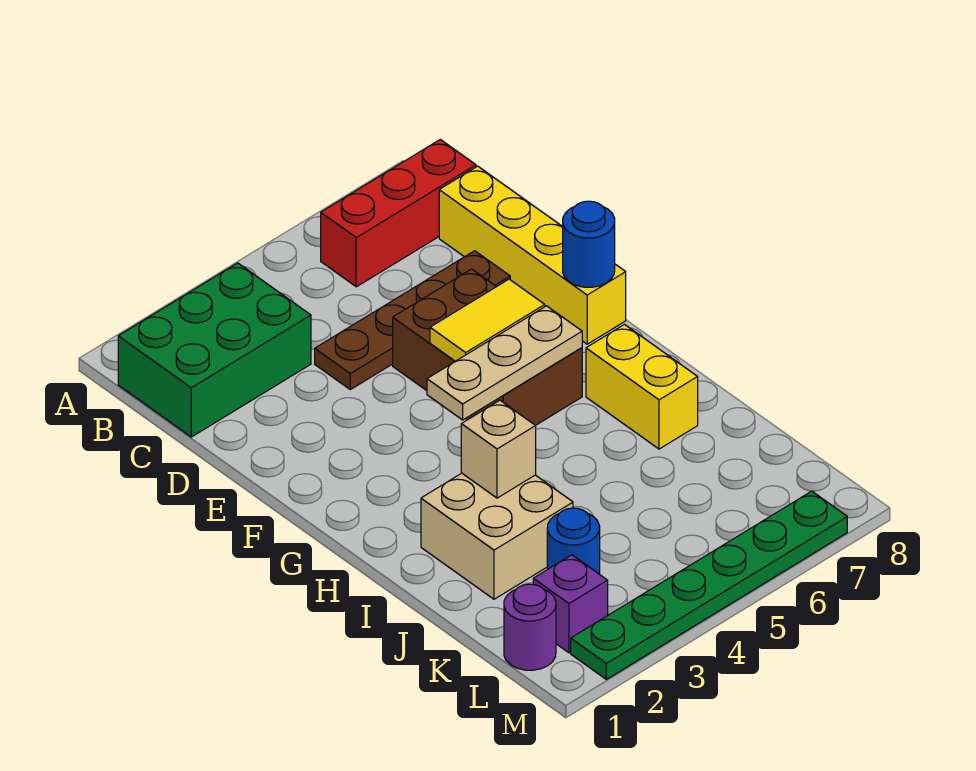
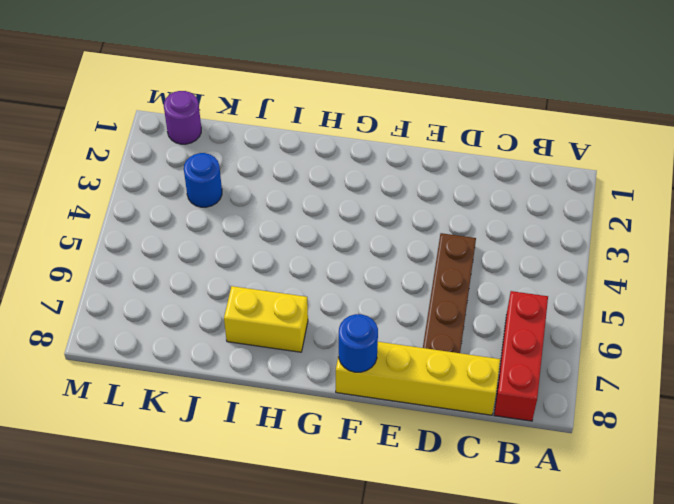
none -> green brick B1:C3 level 1
none -> brown brick E5:G6 level 1
none -> tan brick I2:J3 level 1

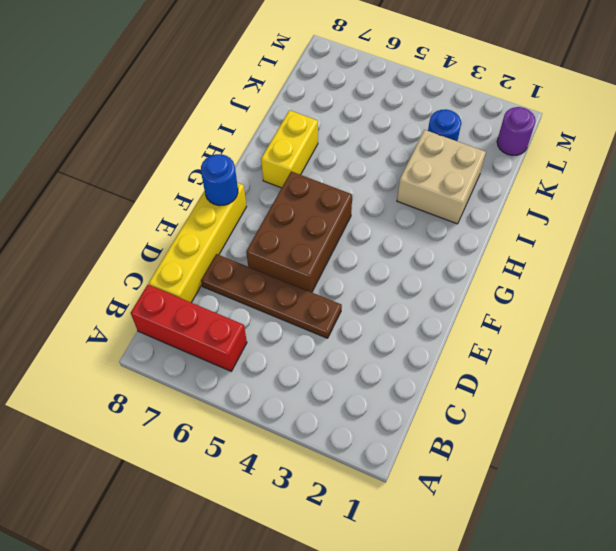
none -> green brick B1:C3 level 1
none -> purple brick L2 level 1
none -> green plate M2:M7 level 1

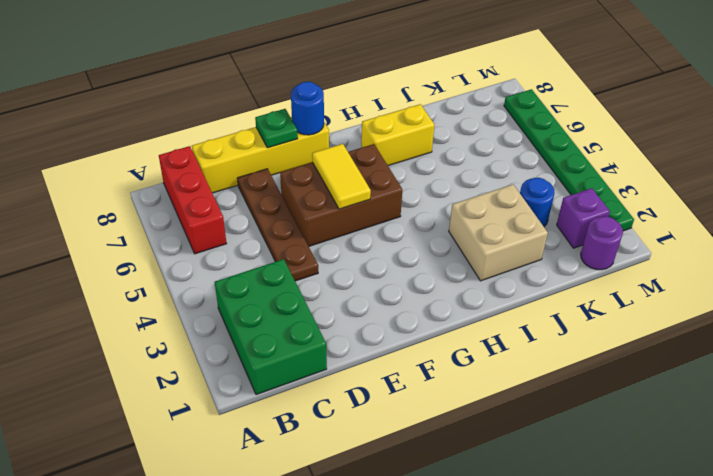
green plate E8 level 2 -> none
none -> tan plate G4:G6 level 2
none -> tan brick I3 level 2

